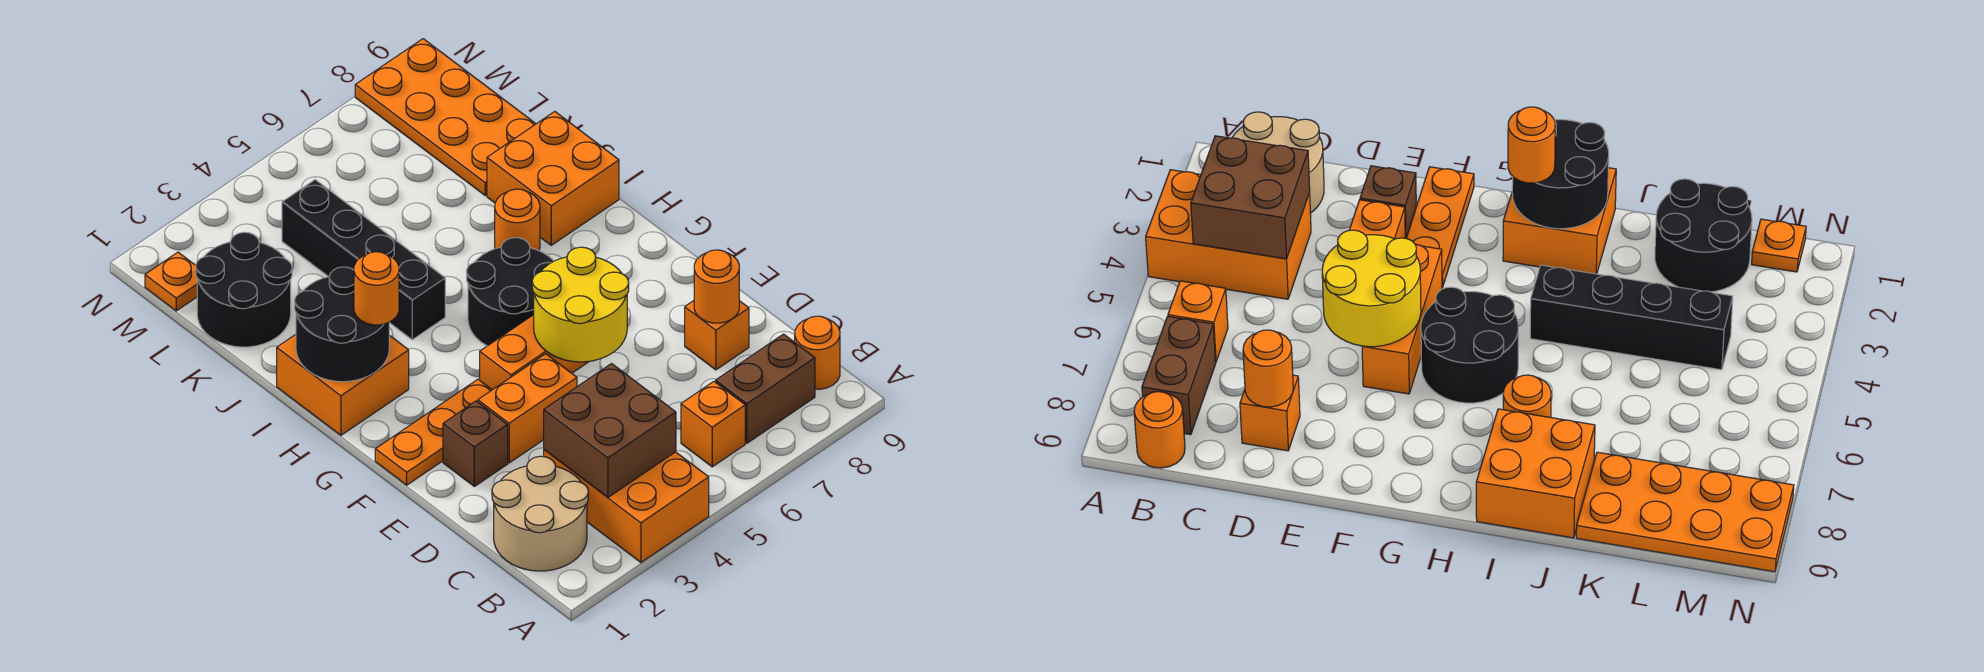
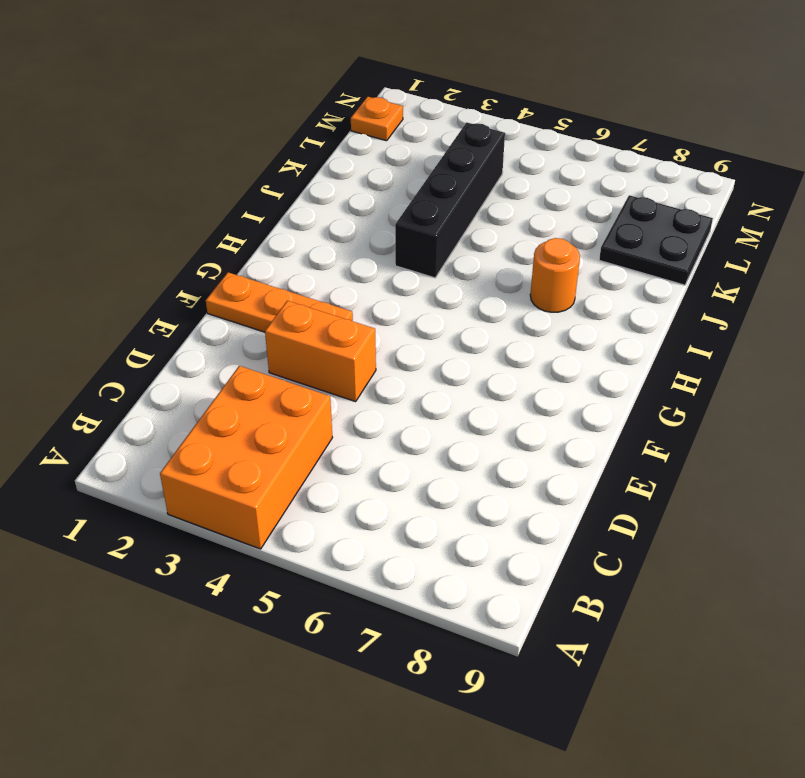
black plate K8:L9 level 1 -> orange plate K8:N9 level 1
none -> tan round brick B1:C2 level 1
none -> orange brick B6 level 1
none -> brown brick B7:B8 level 1

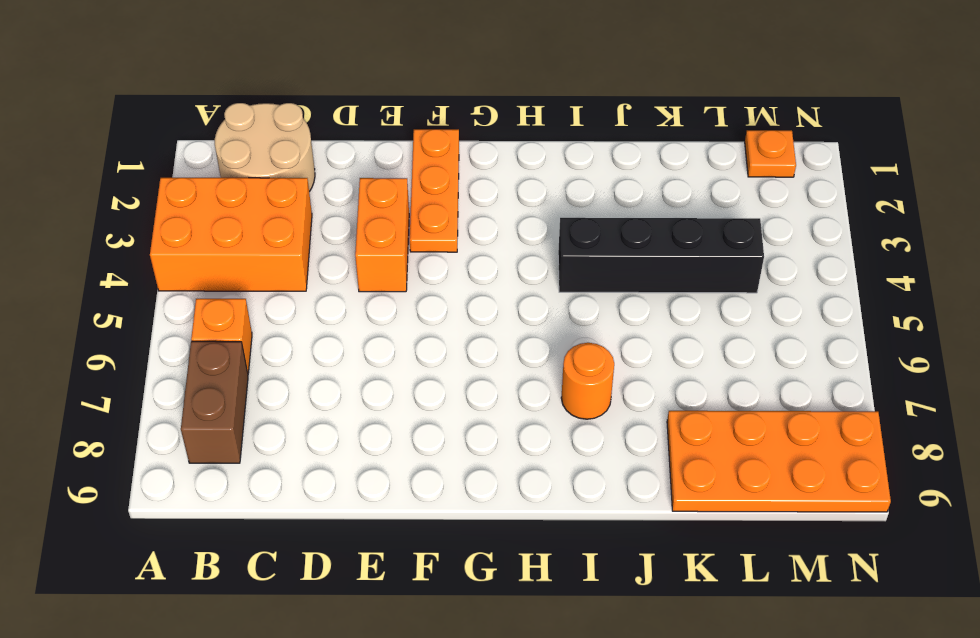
none -> orange round brick B9 level 1
none -> orange brick D8 level 1
none -> brown brick E2 level 1

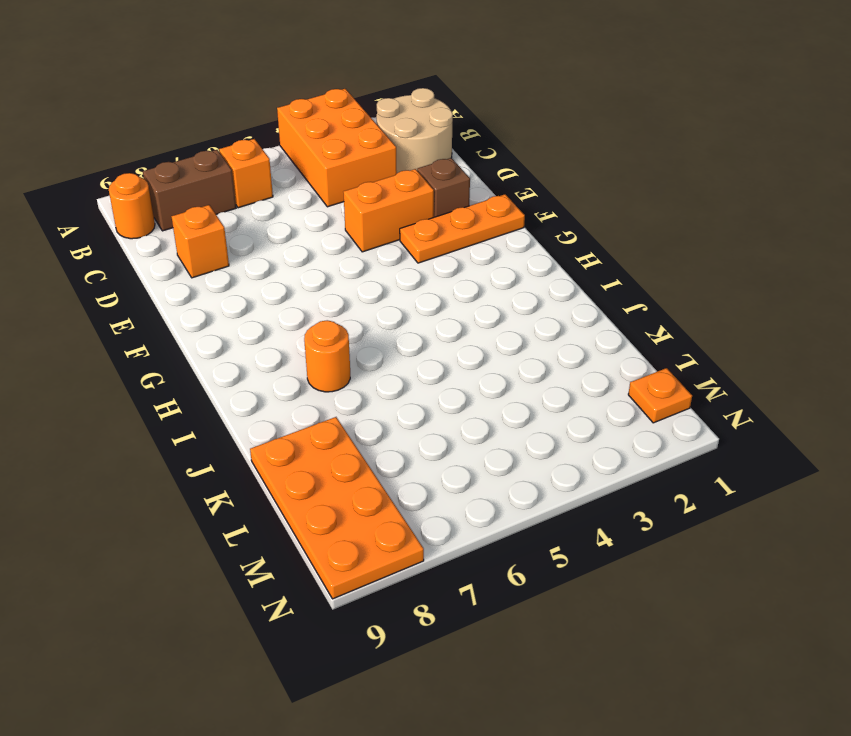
none -> orange brick F4:F6 level 1
none -> black round brick G5:H6 level 1
none -> orange brick H1:I2 level 1

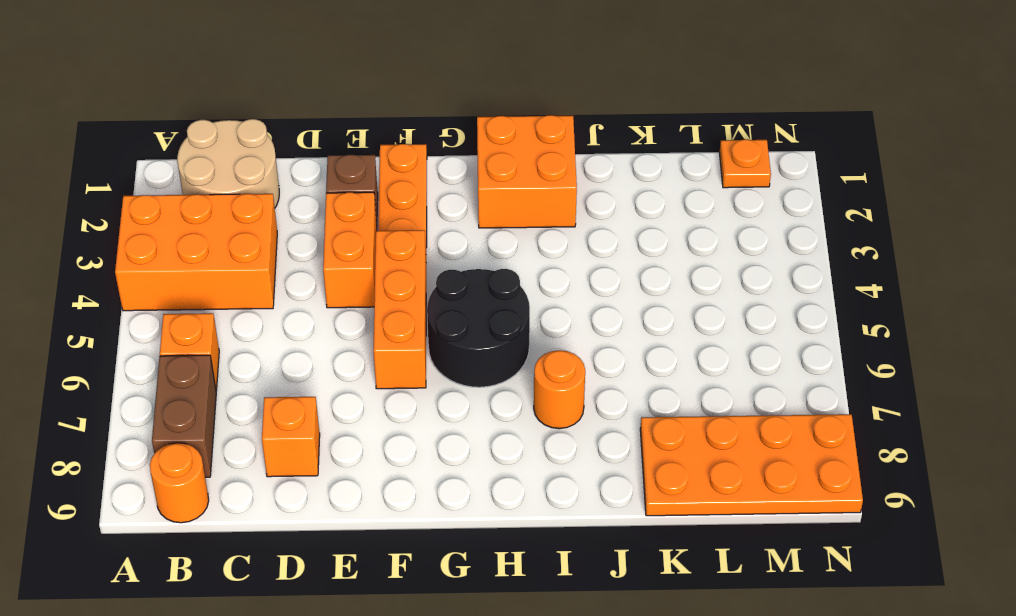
none -> black brick I4:L4 level 1
none -> orange brick I8:J9 level 1
none -> black round brick K1:L2 level 1

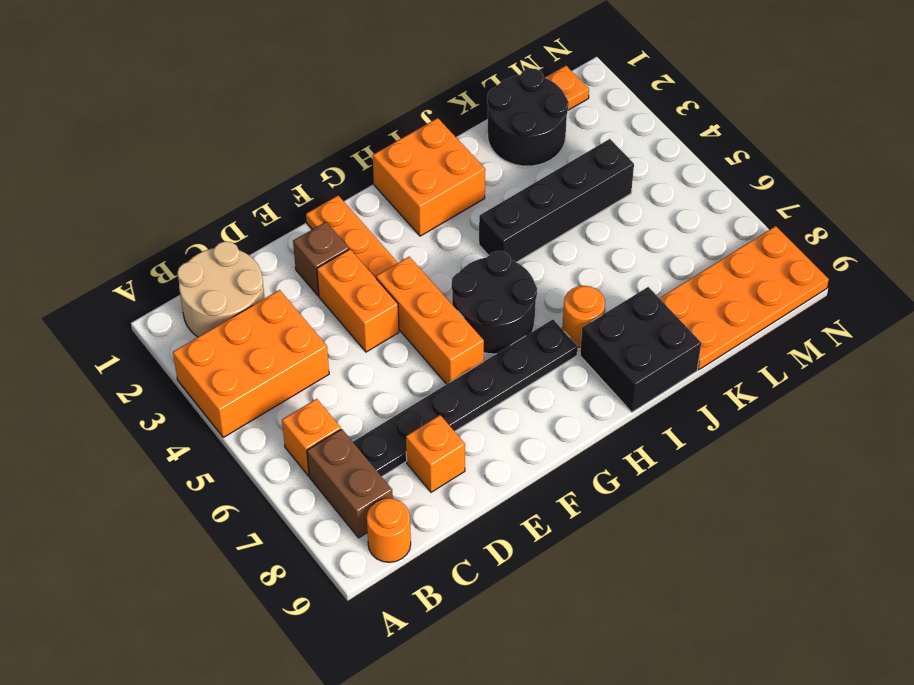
black plate C7:H7 level 1 -> none
black brick I8:J9 level 1 -> orange brick I8:J9 level 1
none -> brown brick B3:C4 level 2
none -> orange round brick D8 level 2
none -> yellow round brick E5:F6 level 2

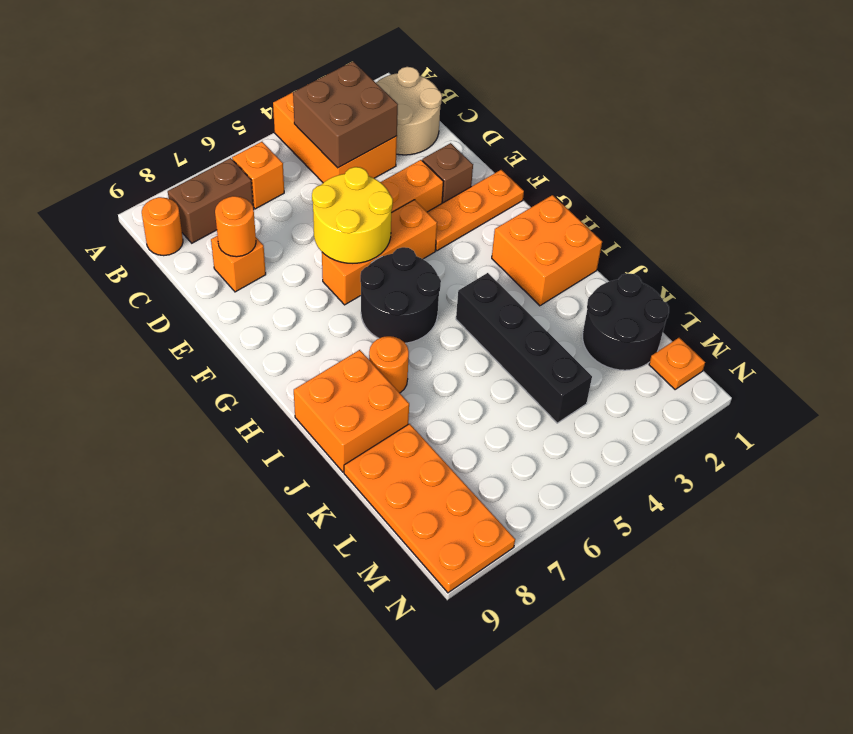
none -> black round brick H1:I2 level 2
none -> orange round brick H2 level 3

